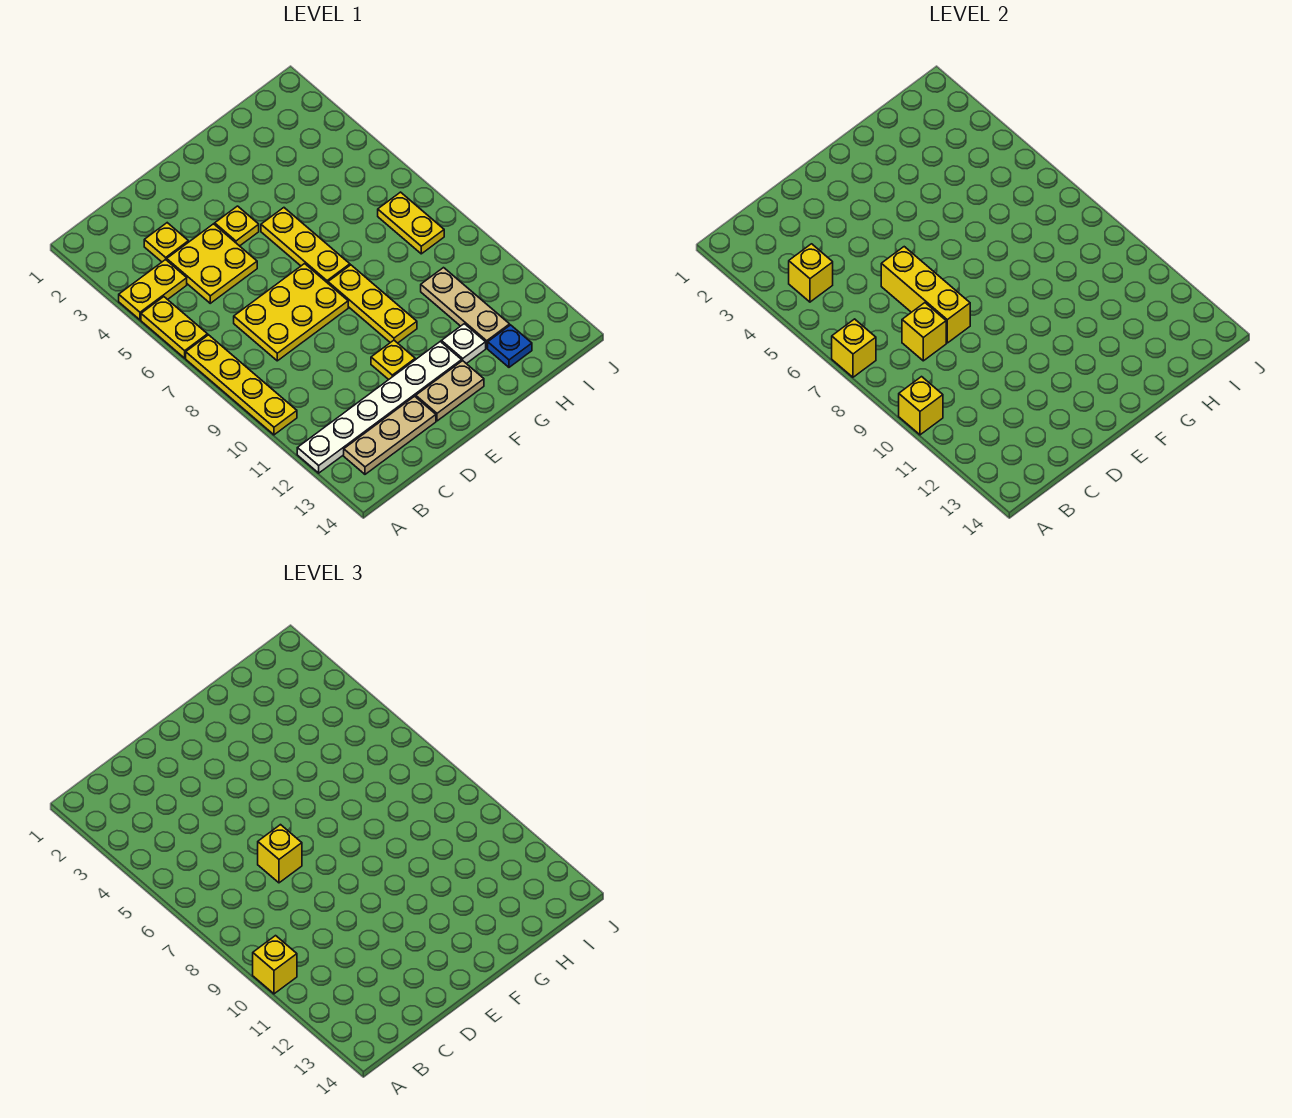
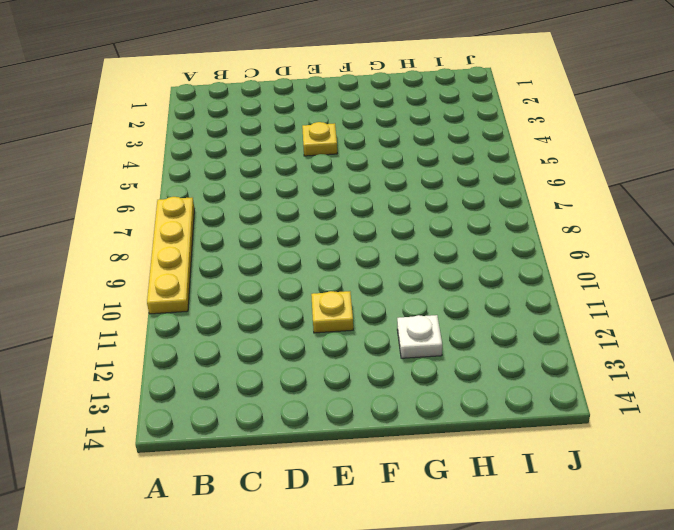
none -> yellow plate A4:B4 level 1
none -> yellow plate A5:A6 level 1
none -> white plate A12:F12 level 1

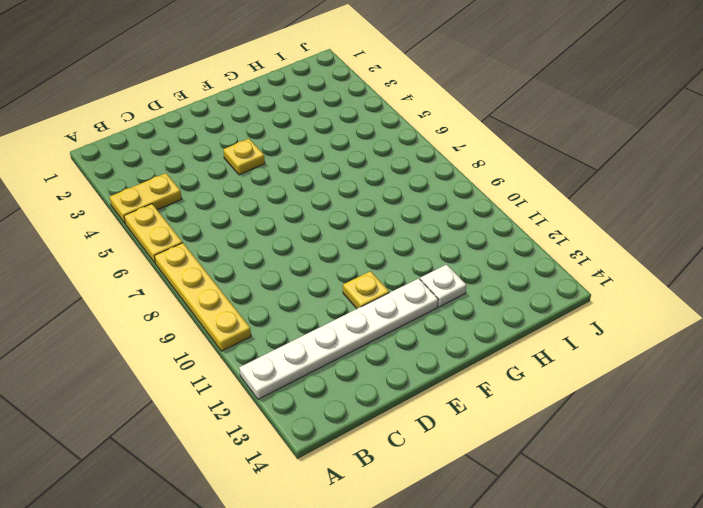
none -> tan plate B13:D13 level 1
none -> yellow plate C3 level 1
none -> yellow plate C4:D5 level 1

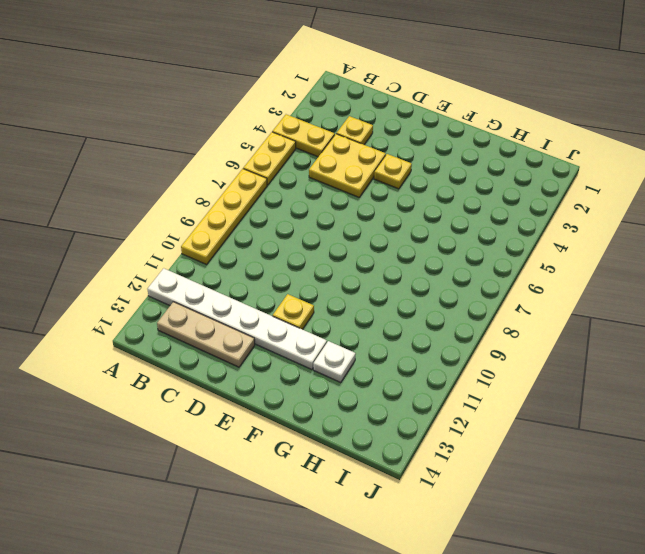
none -> yellow plate C7:E8 level 1
none -> tan plate E13:F13 level 1
none -> yellow plate F5:F7 level 1

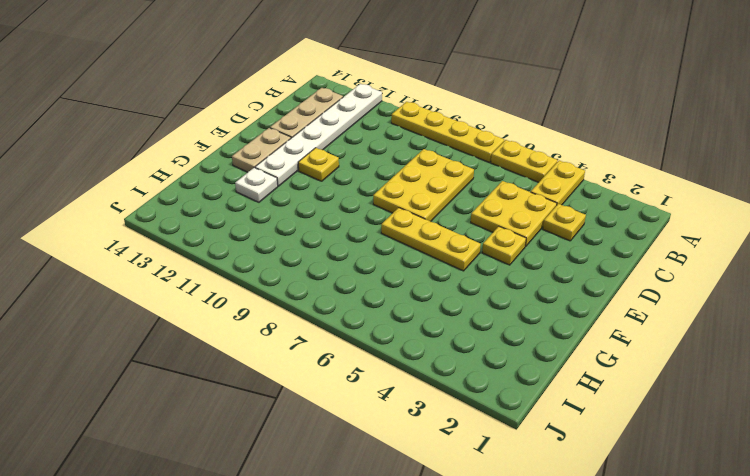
none -> yellow plate F8:F10 level 1
none -> tan plate H10:H12 level 1
none -> blue plate H13 level 1

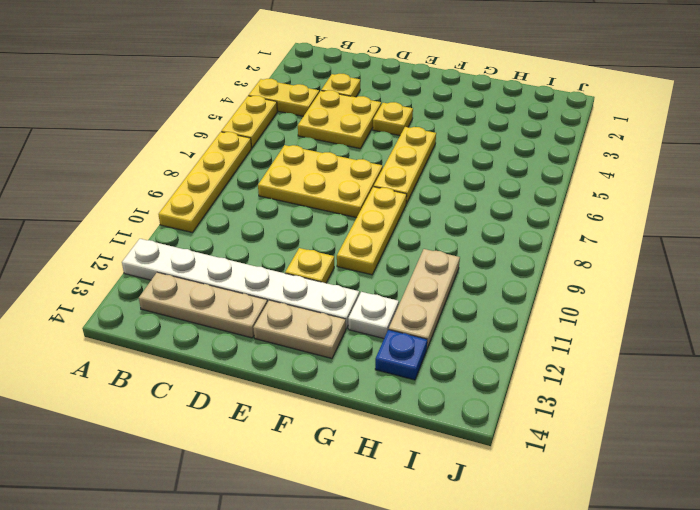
none -> yellow plate I7:I8 level 1
none -> yellow brick A7 level 2
none -> yellow brick A10 level 2

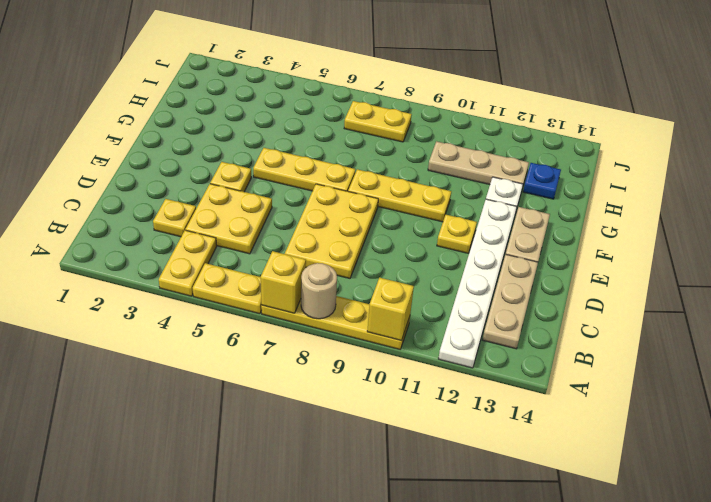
tan round brick A8 level 2 -> none
none -> yellow brick B4 level 2
none -> yellow brick C8 level 2
none -> yellow brick D6:D8 level 2

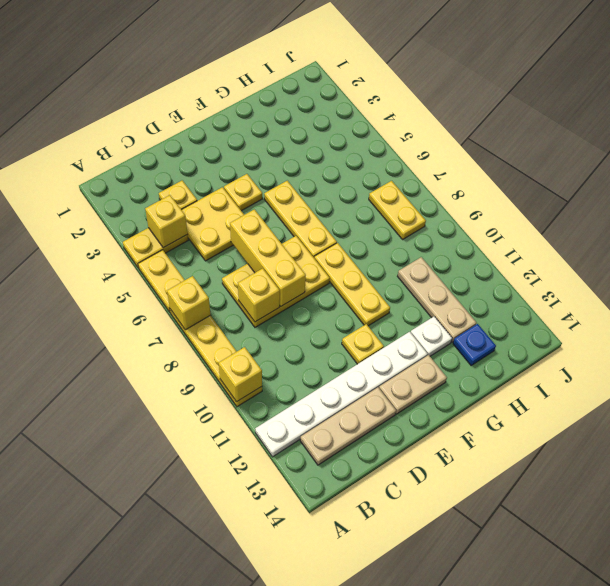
none -> yellow brick A10 level 3
none -> yellow brick D7 level 3

